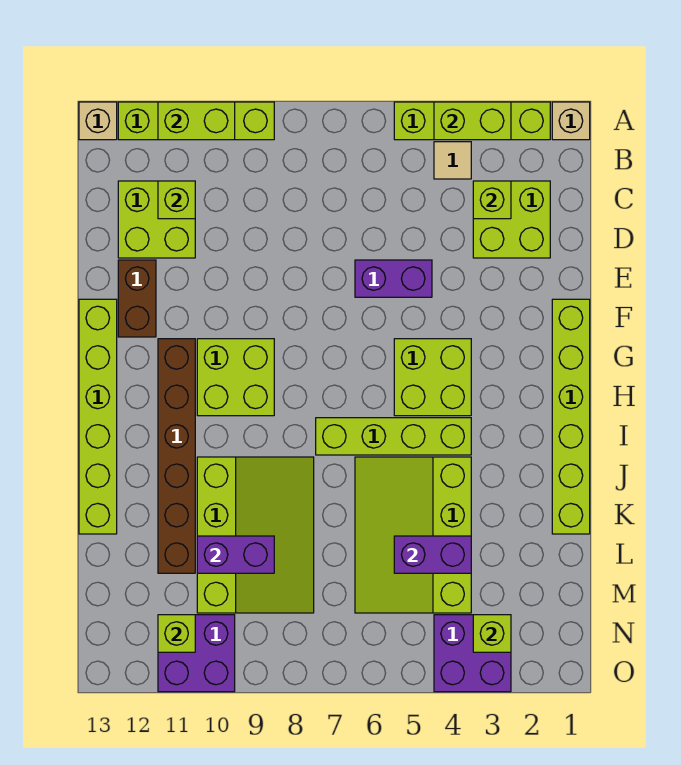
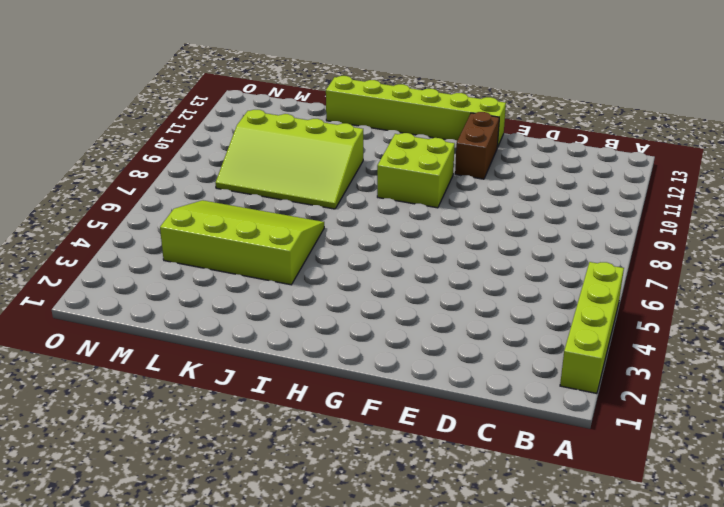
brown brick F11:F12 level 1 -> brown brick E12:F12 level 1
none -> tan brick A1 level 1
none -> lime brick A9:A12 level 1
none -> tan brick A13 level 1

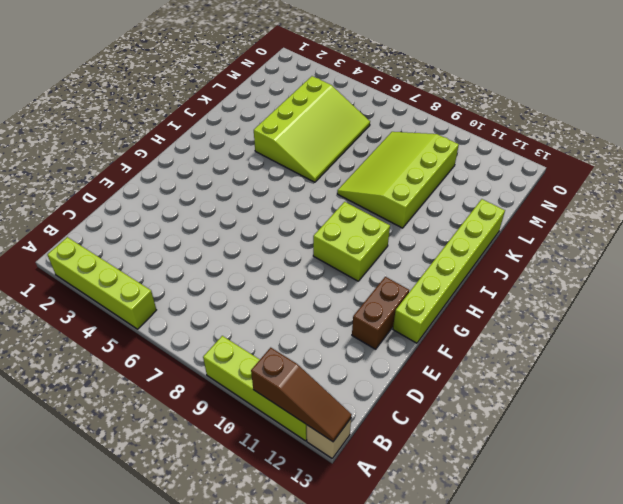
brown slope A11:A13 level 2 top 11 -> lime brick A10:A11 level 2
none -> tan brick A1 level 1
none -> tan tile B4 level 1
none -> lime brick C2:D3 level 1

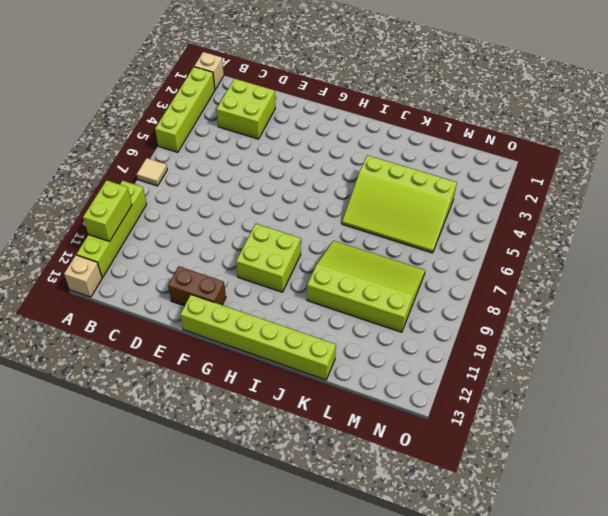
tan tile A7 level 1 -> tan tile B4 level 1
none -> lime brick C11:D12 level 1
none -> purple brick E5:E6 level 1
none -> lime brick F1:K1 level 1

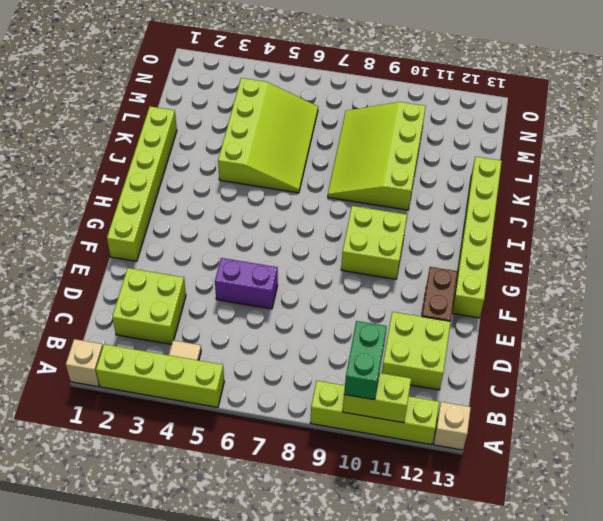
green brick A10:B10 level 3 -> none
none -> lime brick G4:H5 level 1
none -> brown brick G11:L11 level 1
none -> lime brick I4:I7 level 1

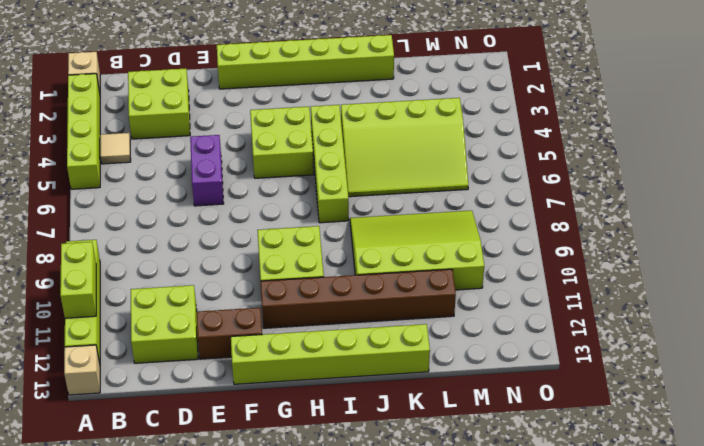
none -> purple brick N3:O4 level 1
none -> purple brick N10:O11 level 1
none -> lime brick A3:A4 level 2

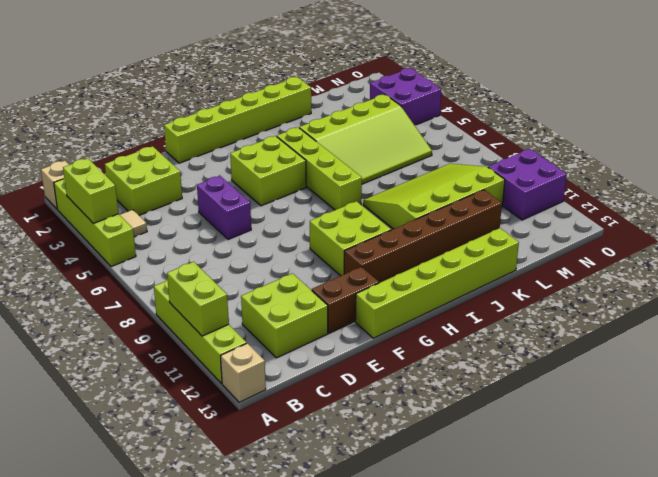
none -> lime brick C3 level 2
none -> lime brick C11 level 2
none -> purple brick L4:L5 level 2

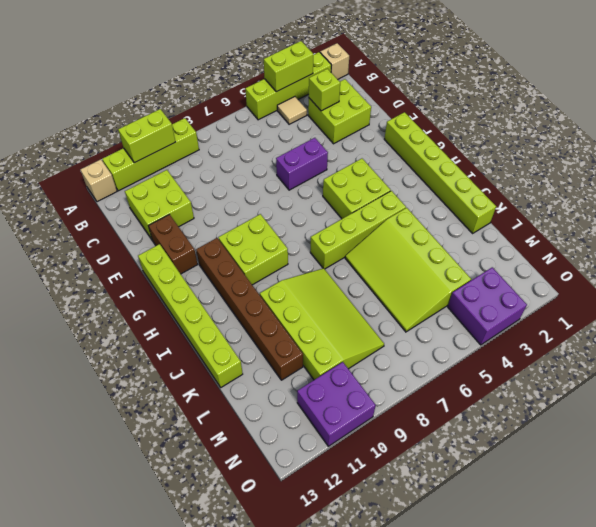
none -> lime brick C11 level 2
none -> purple brick L4:L5 level 2
none -> purple brick L9:L10 level 2

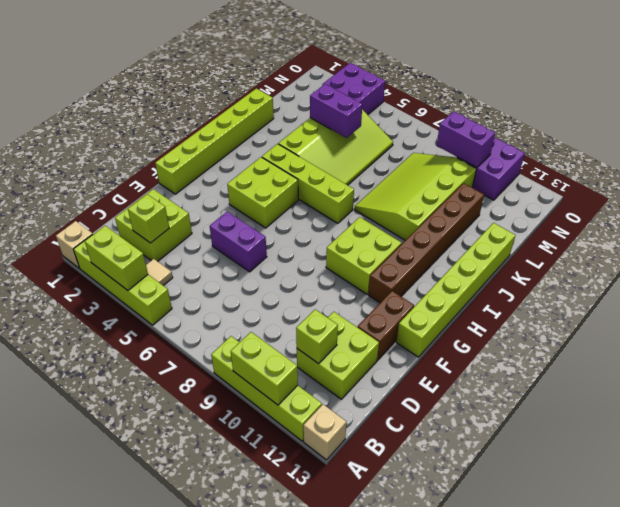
purple brick N9:N10 level 2 -> purple brick L9:L10 level 2
none -> lime brick N3 level 2
none -> lime brick N11 level 2

